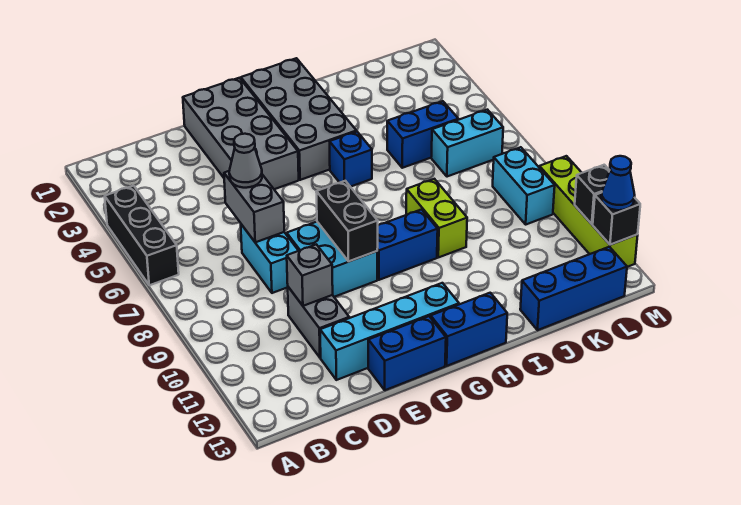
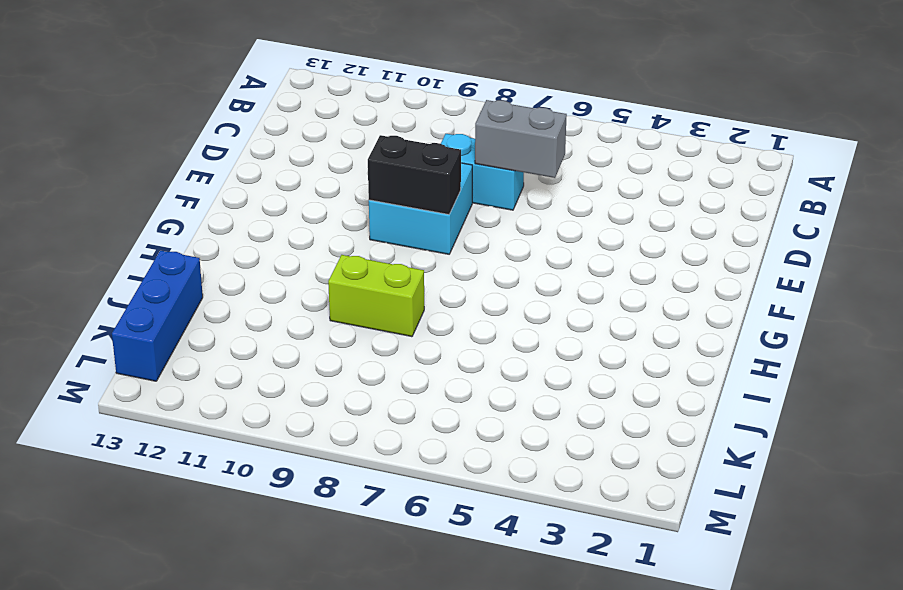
none -> black brick A4:A6 level 1
none -> grey brick D10:D11 level 1
none -> cyan brick D12:G12 level 1

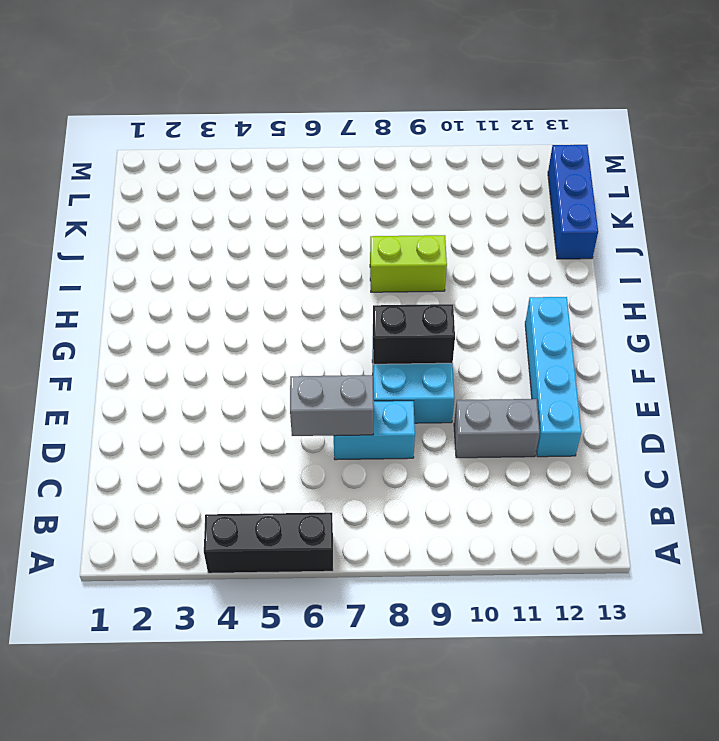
none -> grey brick E1:F4 level 1
none -> blue brick E13:F13 level 1
none -> grey brick G1:H4 level 1

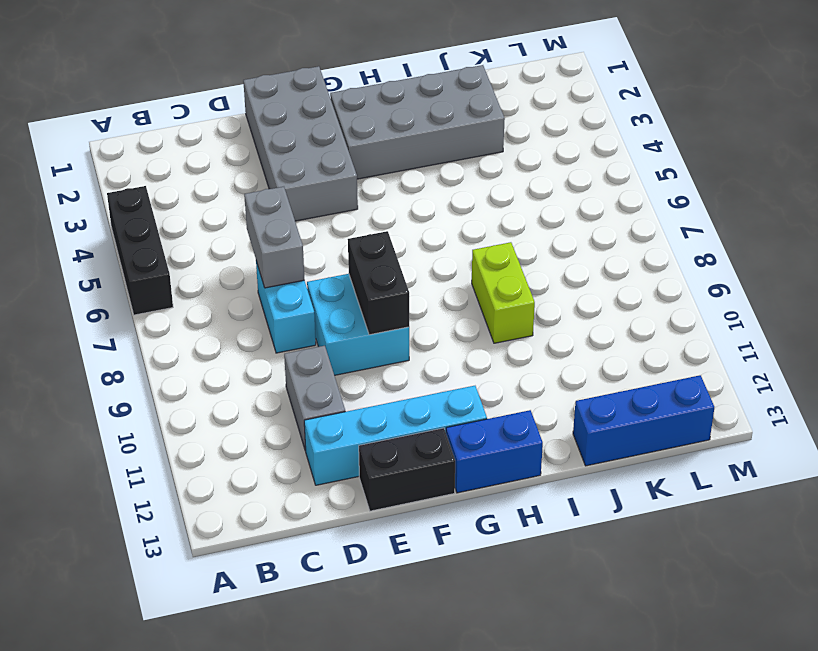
black brick E13:F13 level 1 -> blue brick E13:F13 level 1
grey brick G2:J3 level 1 -> grey brick G1:H4 level 1
none -> blue brick G9:H9 level 1
none -> blue brick H5 level 1
none -> blue brick J5:K5 level 1

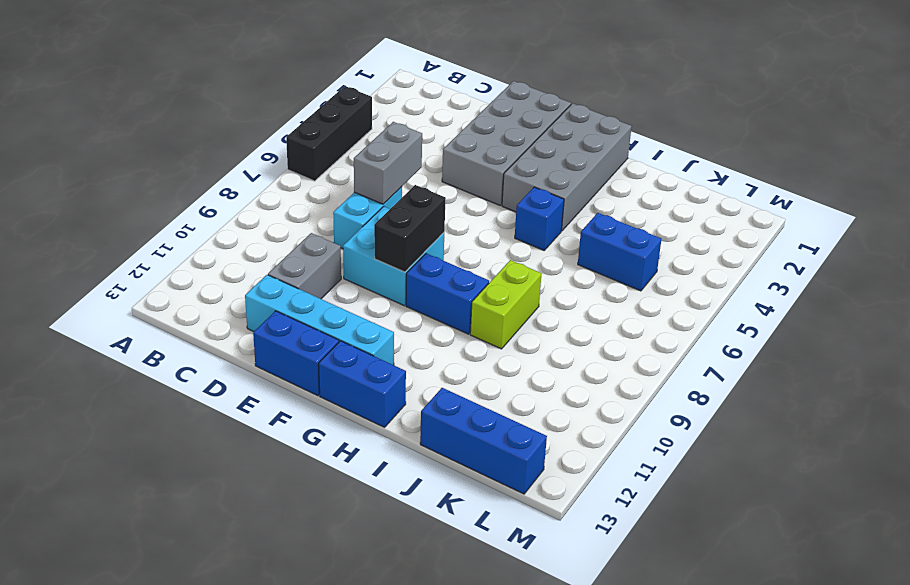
none -> cyan brick K6:L6 level 1
none -> cyan brick L8:L9 level 1
none -> lime brick M9:M12 level 1

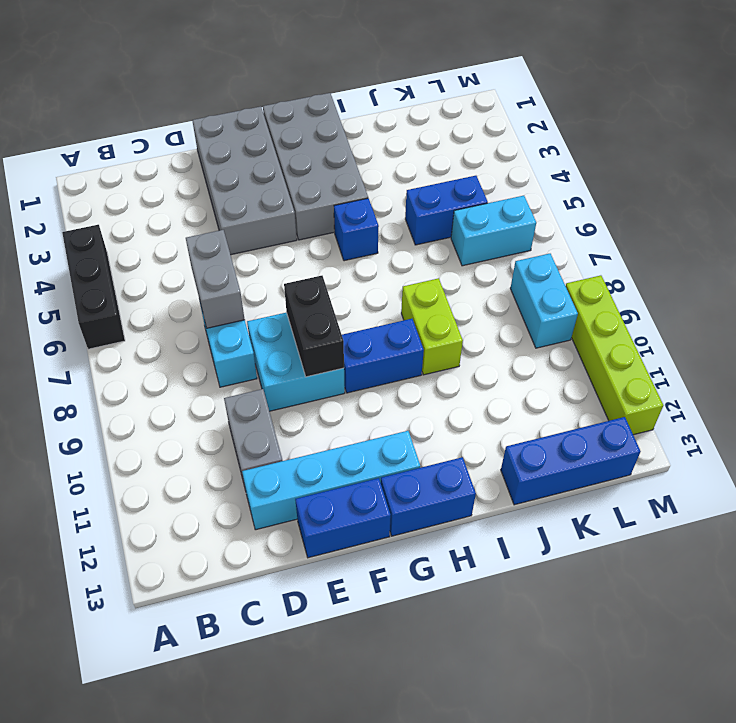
none -> grey brick D10 level 2
none -> black brick M11 level 2
none -> black brick M12 level 2

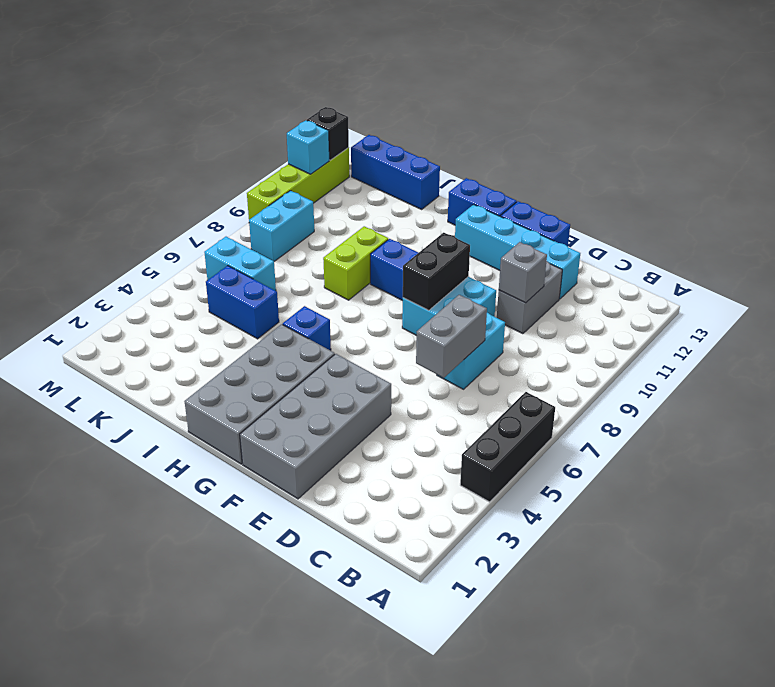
cyan brick M11 level 2 -> black brick M11 level 2
none -> grey cone D6 level 3
none -> blue cone M12 level 3

